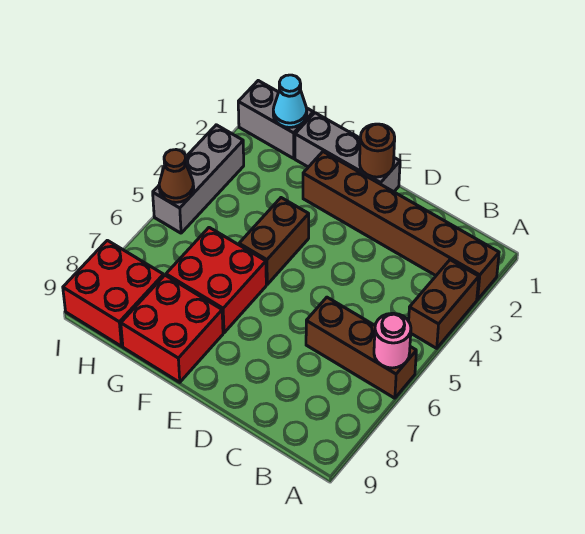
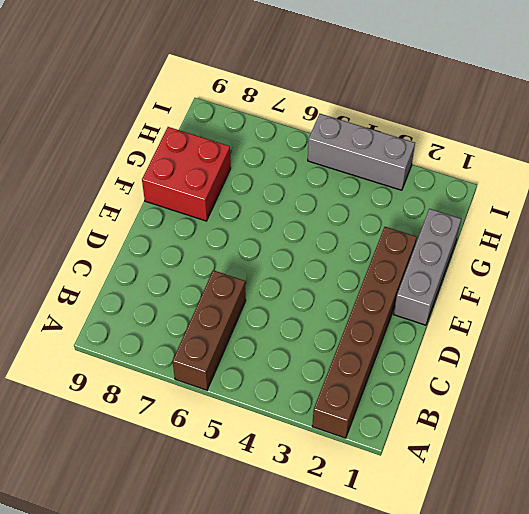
none -> brown brick A3:A4 level 1
none -> brown brick F4:F5 level 1
none -> red brick F6:G7 level 1

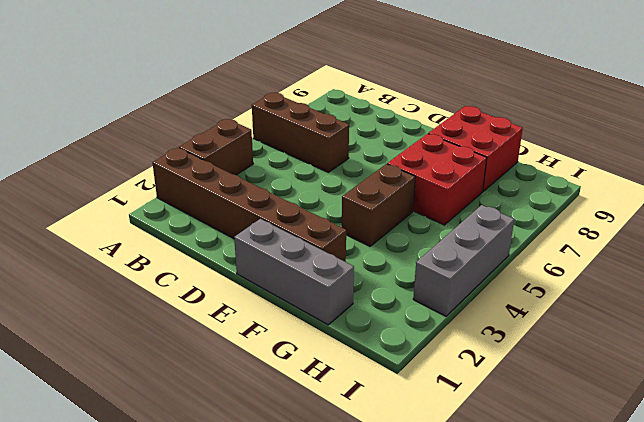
none -> grey brick H1:I1 level 1
none -> red brick H8:I9 level 1
none -> pink round brick A6 level 2

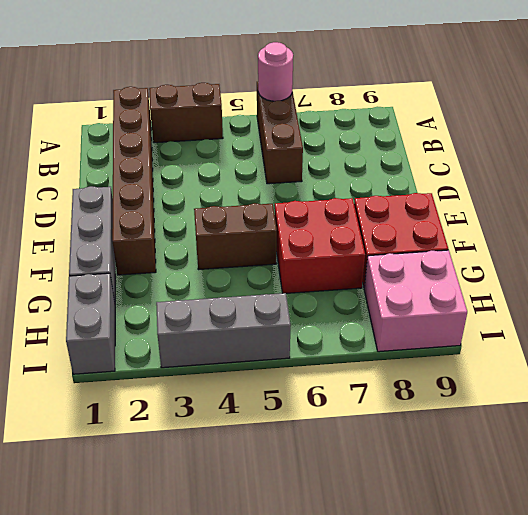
pink brick H8:I9 level 1 -> red brick H8:I9 level 1
none -> brown round brick E1 level 2
none -> cyan cone H1 level 2
none -> brown cone I5 level 2

